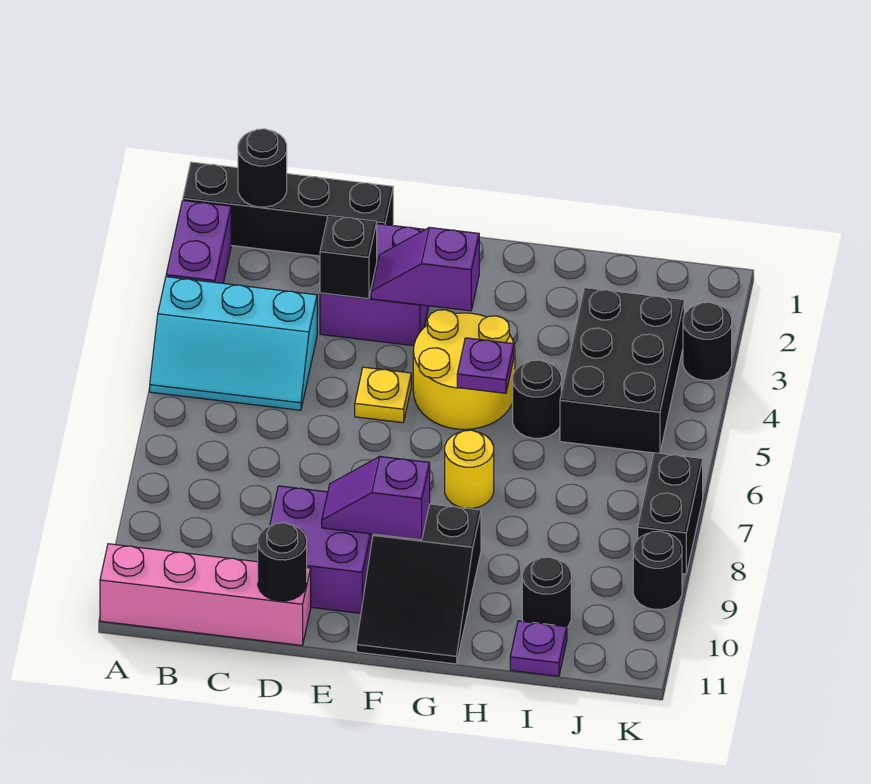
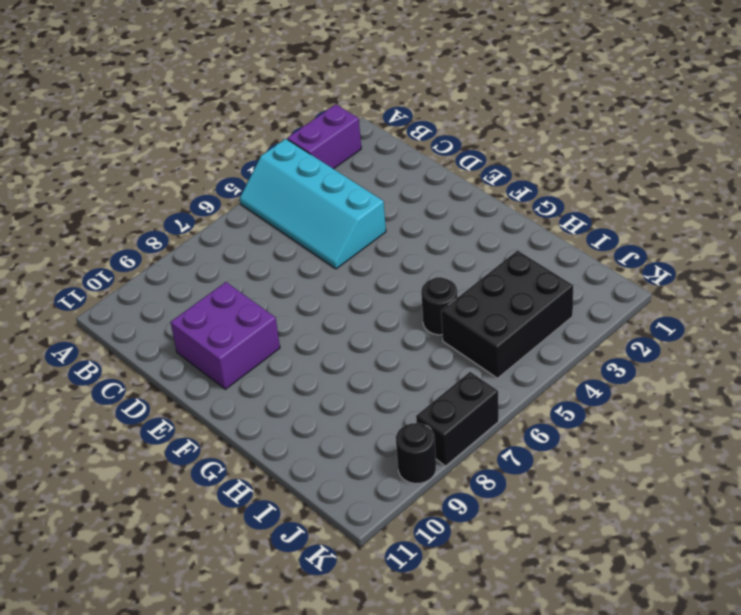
cyan slope A4:D5 level 1 top 4 -> cyan slope A4:C5 level 1 top 4
none -> black brick A1:D1 level 1
none -> pink brick A11:D11 level 1
none -> purple brick D2:E3 level 1

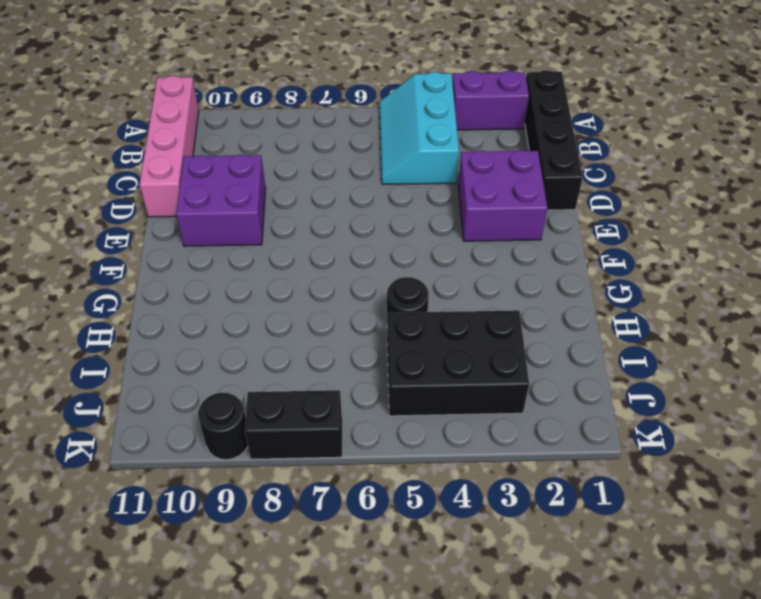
none -> yellow plate E5 level 1
none -> yellow round brick F4:G5 level 1
none -> black slope F9:G11 level 1 top 9

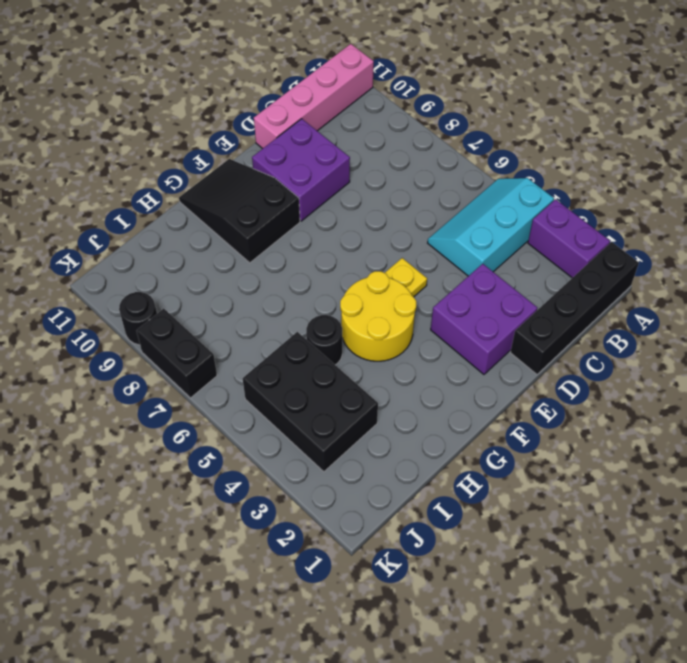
none -> yellow round brick G7 level 1
none -> black round brick I10 level 1
none -> purple plate I11 level 1

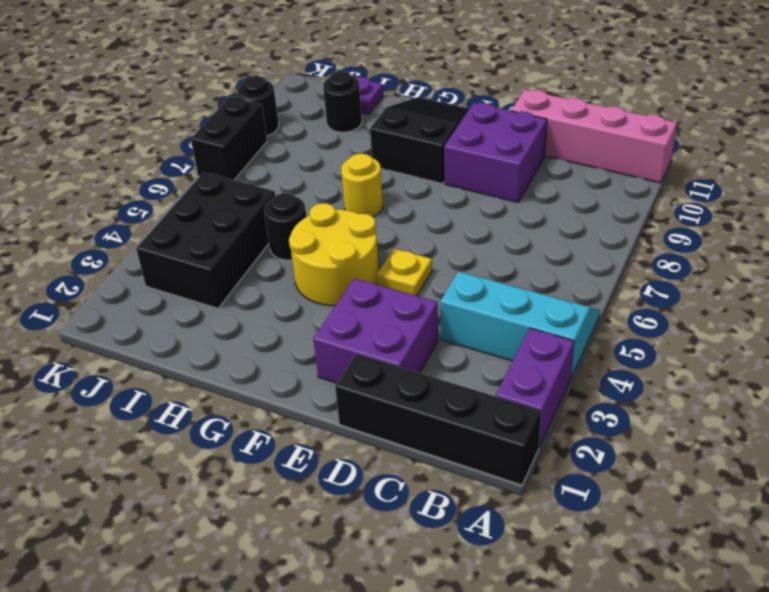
none -> black round brick K3 level 1
none -> black round brick B1 level 2
none -> black brick D3 level 2

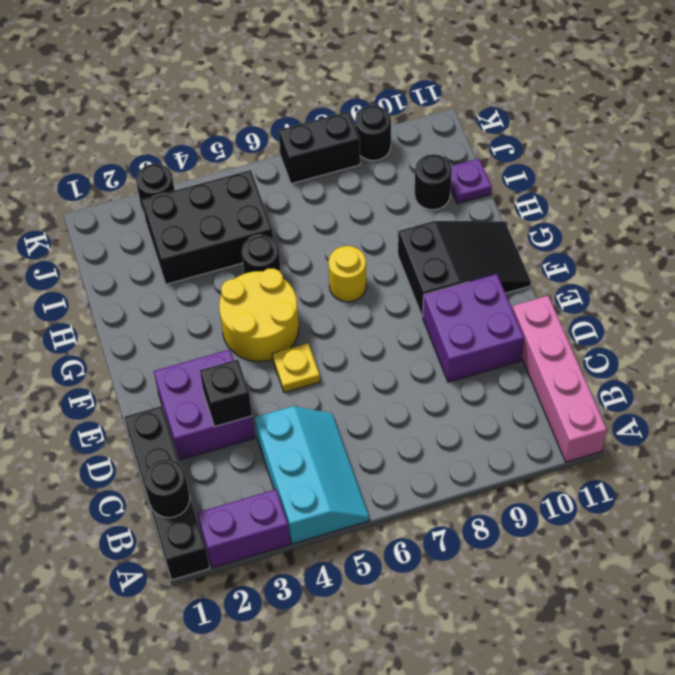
none -> black round brick D11 level 2
none -> purple slope E3:F3 level 2 top F
none -> purple slope E9:F9 level 2 top F

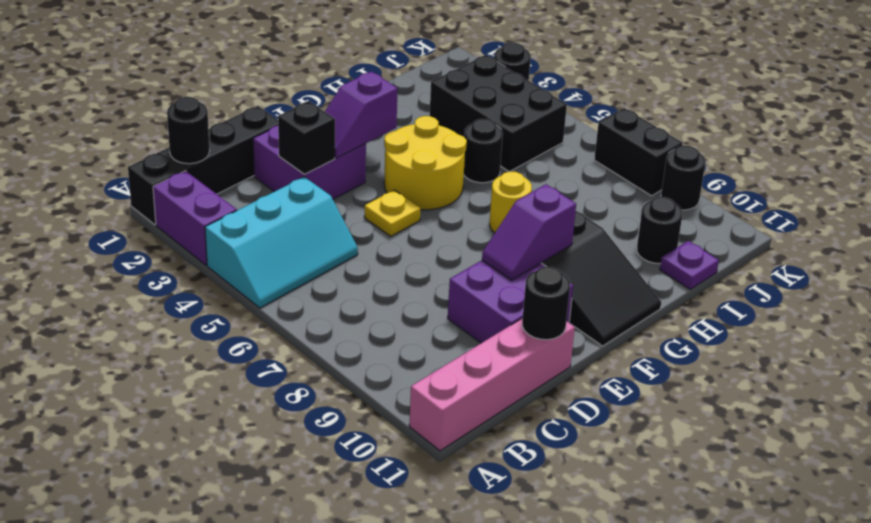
none -> purple plate G5 level 2

